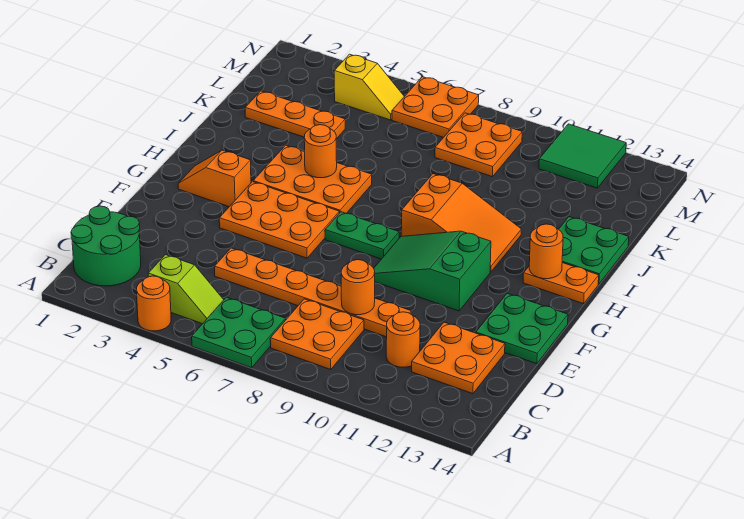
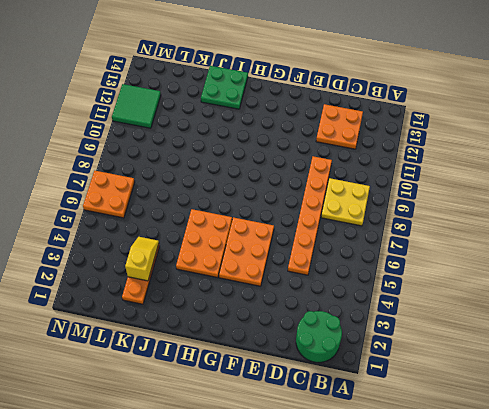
yellow plate B8:C9 level 1 -> orange plate B8:C9 level 1
yellow slope K3:K4 level 2 top 3 -> yellow slope M4:M5 level 1 top 4
none -> orange round brick A4 level 1
none -> green plate A6:B7 level 1
none -> lime slope B4:B5 level 1 top 4

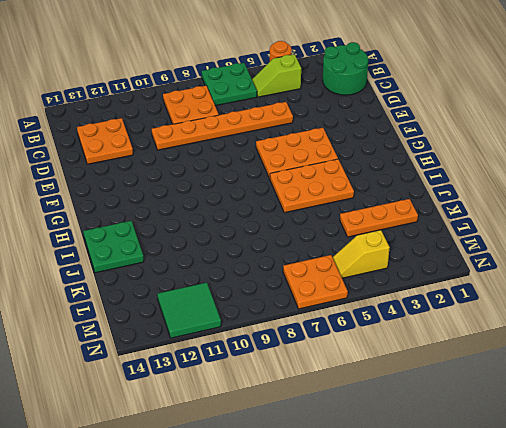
none -> orange round brick C11 level 1
none -> green plate E13:F14 level 1
none -> green slope F9:G11 level 1 top 11

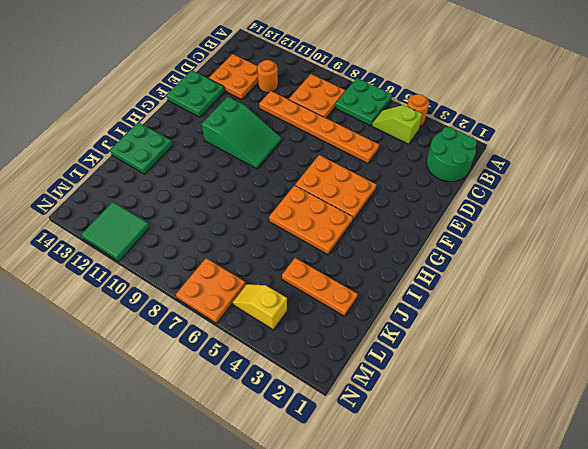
none -> orange slope G2:G3 level 1 top 3
none -> green plate G7:G8 level 1
none -> orange slope H9:I11 level 1 top 9

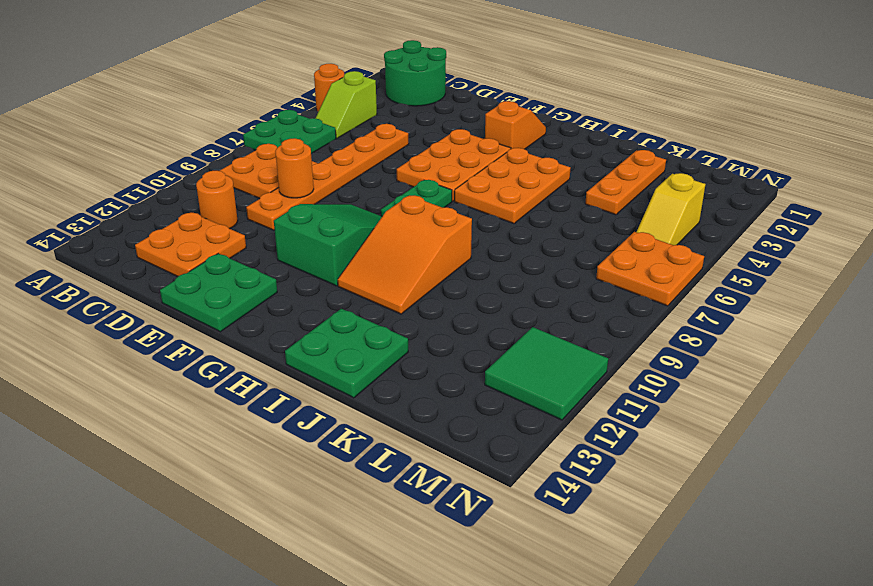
none -> orange plate H13:H14 level 1
none -> orange plate L8:M9 level 1
none -> orange round brick H13 level 2

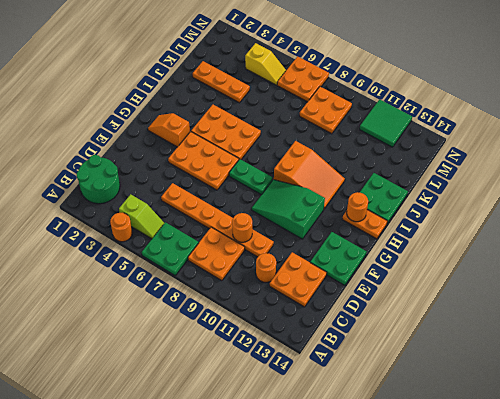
none -> orange round brick I5 level 2

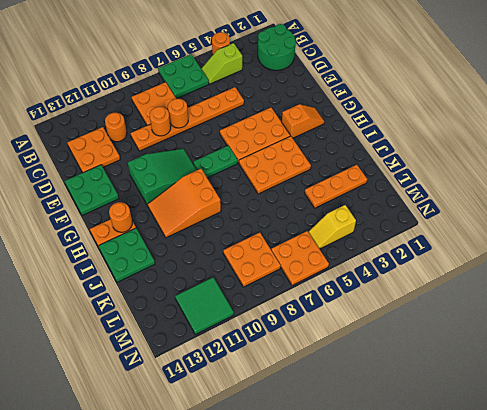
orange round brick D8 level 2 -> orange round brick I5 level 2

